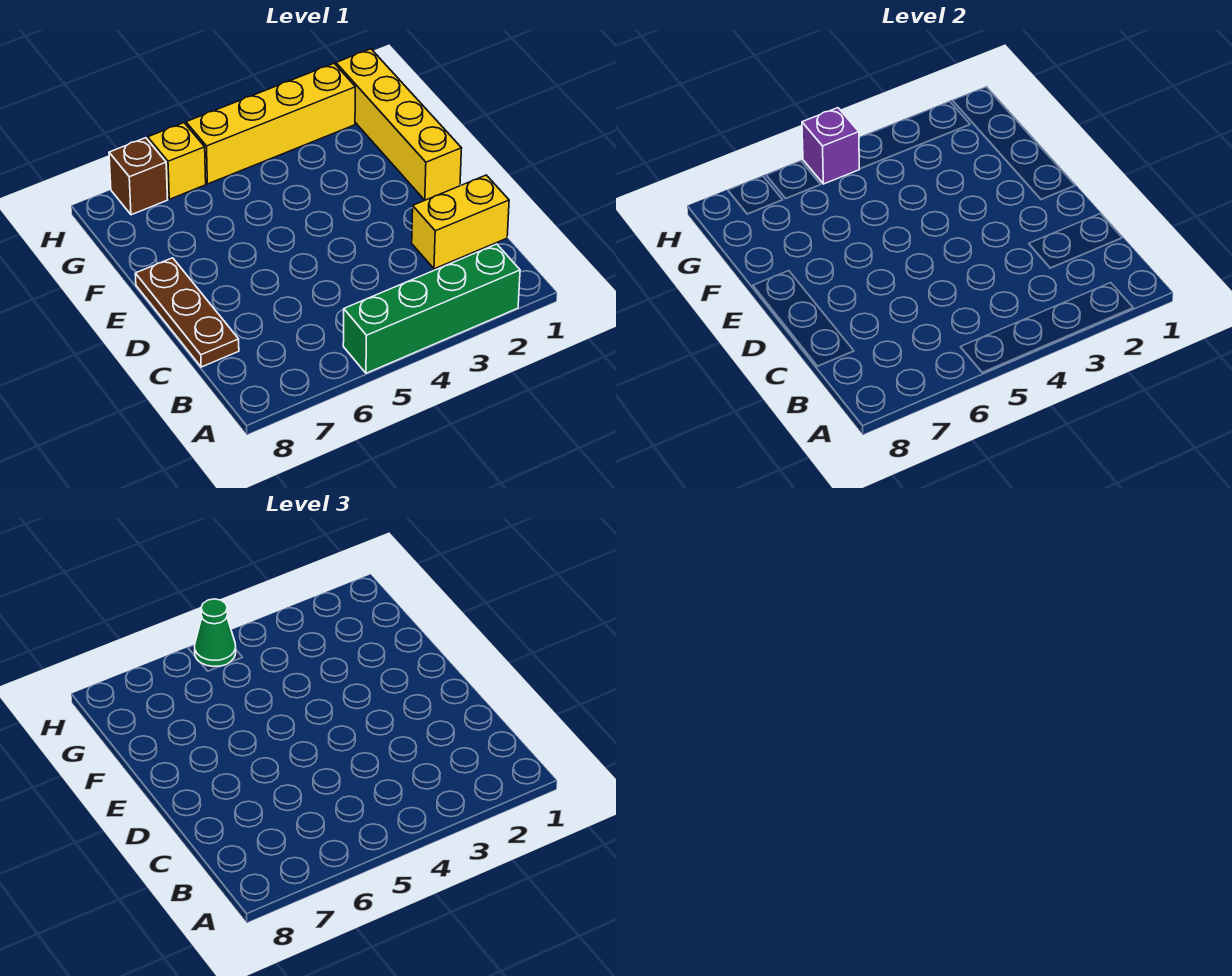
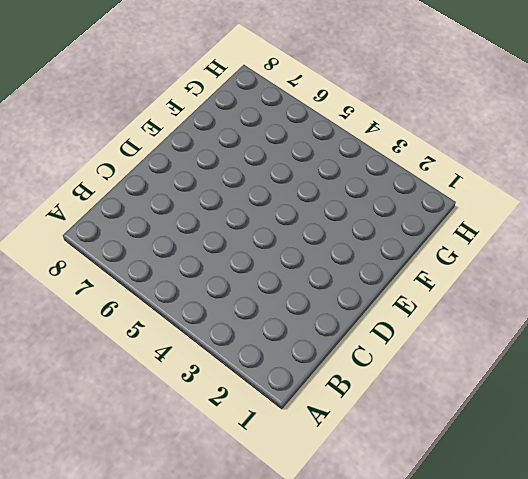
none -> green brick A2:A5 level 1
none -> yellow brick C1:C2 level 1

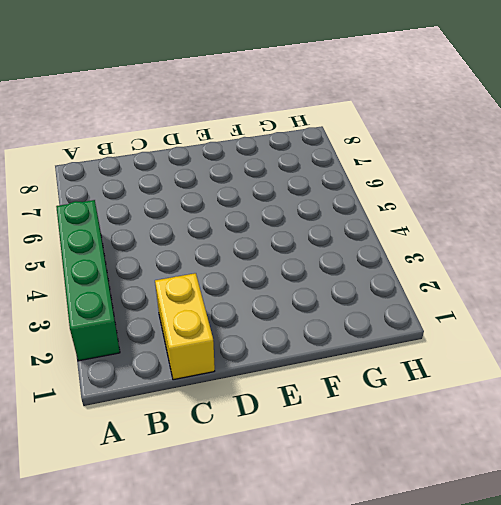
none -> brown plate C8:E8 level 1
none -> yellow brick E1:H1 level 1

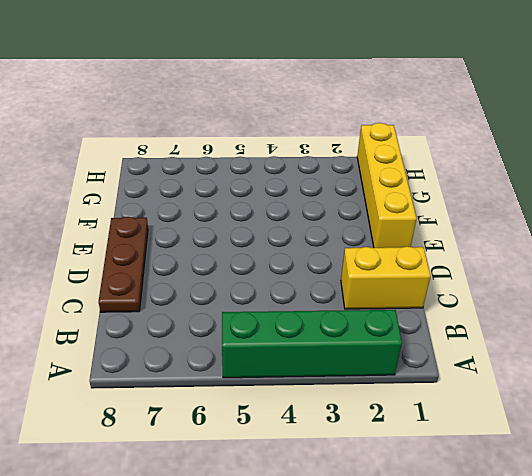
none -> yellow brick H2:H5 level 1
none -> yellow brick H6 level 1

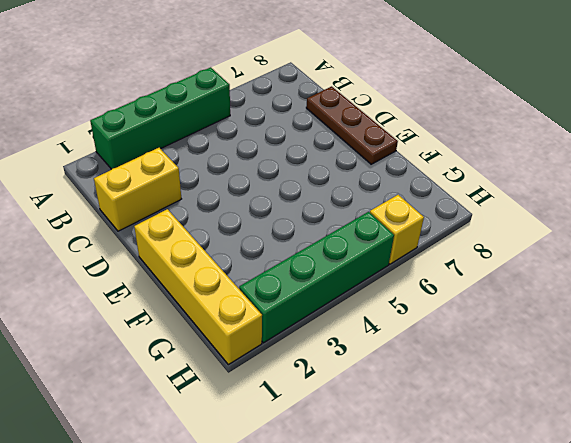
green brick H2:H5 level 1 -> yellow brick H2:H5 level 1
none -> brown brick H7 level 1
none -> purple brick H5 level 2

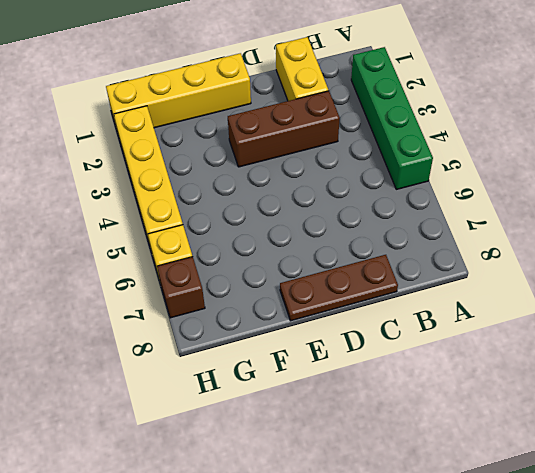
brown brick C3:E3 level 1 -> none
none -> purple brick H5 level 2
none -> green cone H5 level 3

